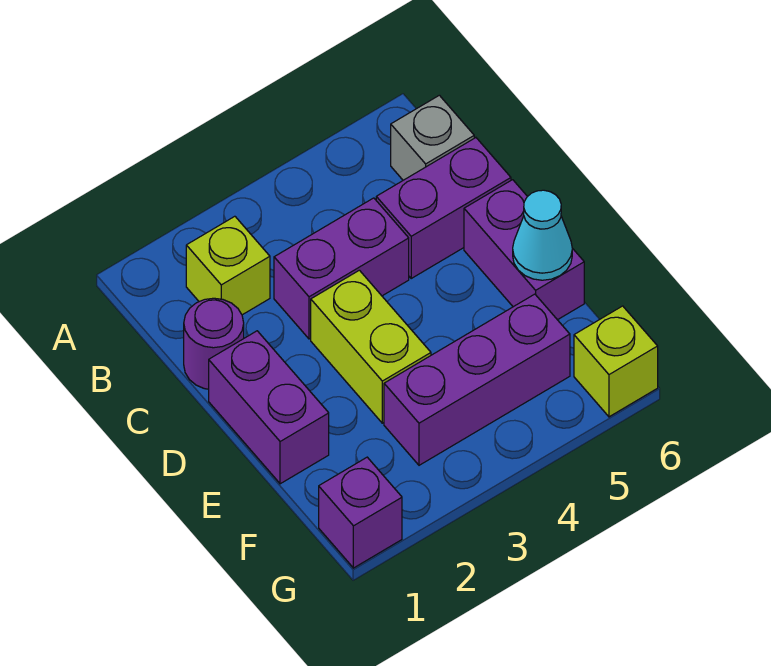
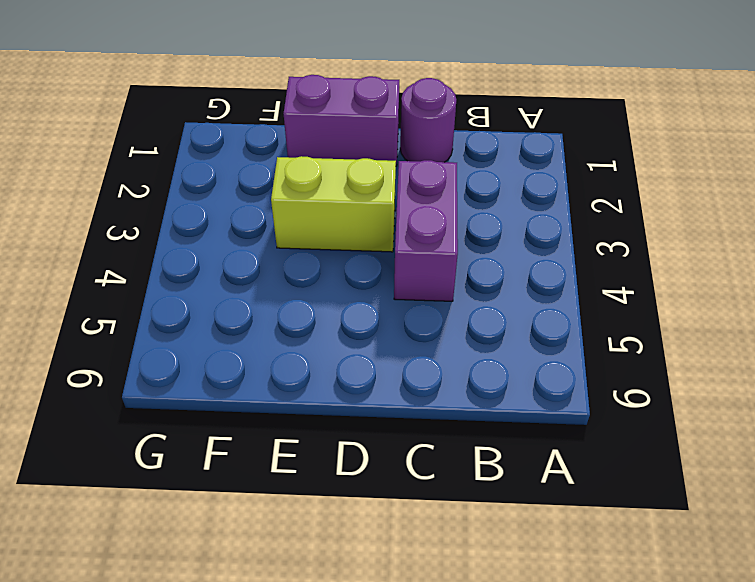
none -> lime brick B2 level 1
none -> grey brick B6 level 1
none -> purple brick C5:C6 level 1

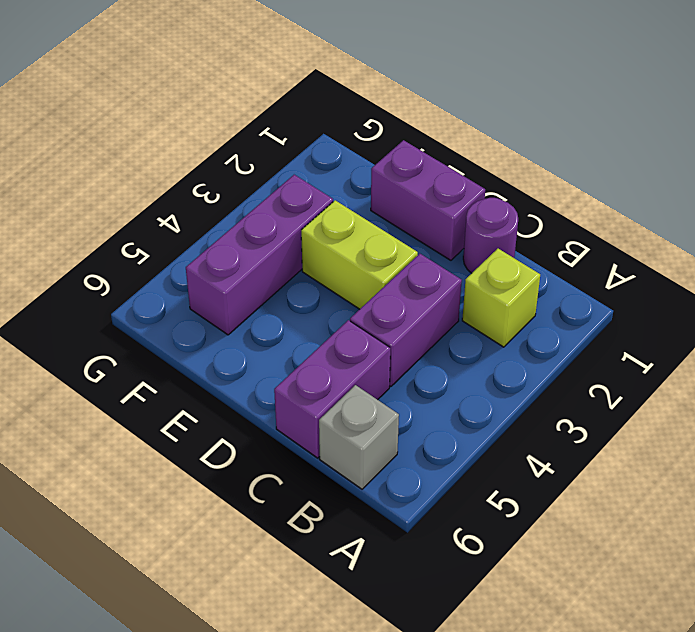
none -> purple brick D6:E6 level 1
none -> purple brick G1 level 1
none -> lime brick G6 level 1

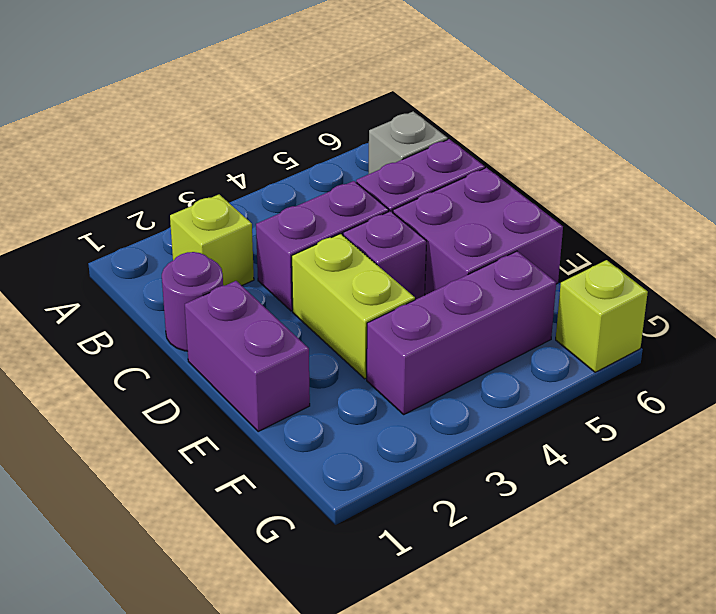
purple brick D4 level 1 -> purple brick G1 level 1
purple brick D5:E6 level 1 -> purple brick D6:E6 level 1
none -> cyan cone E6 level 2

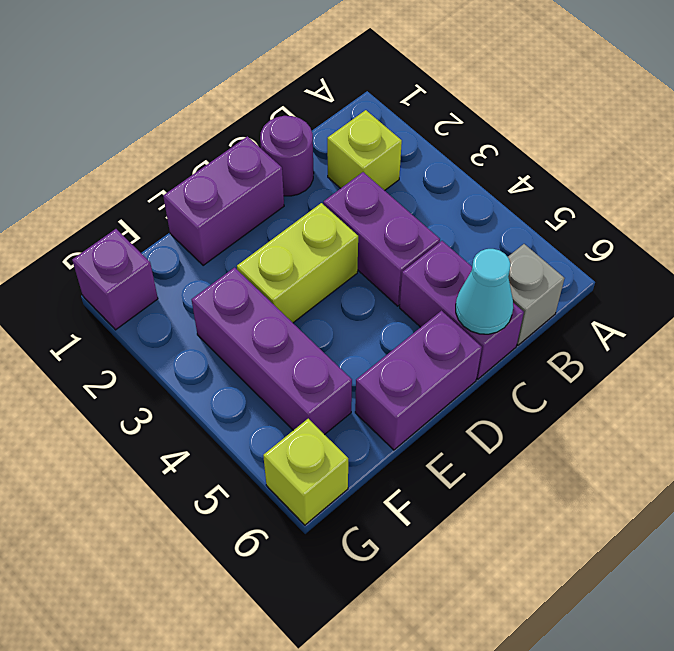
cyan cone C6 level 2 -> cyan cone E6 level 2

